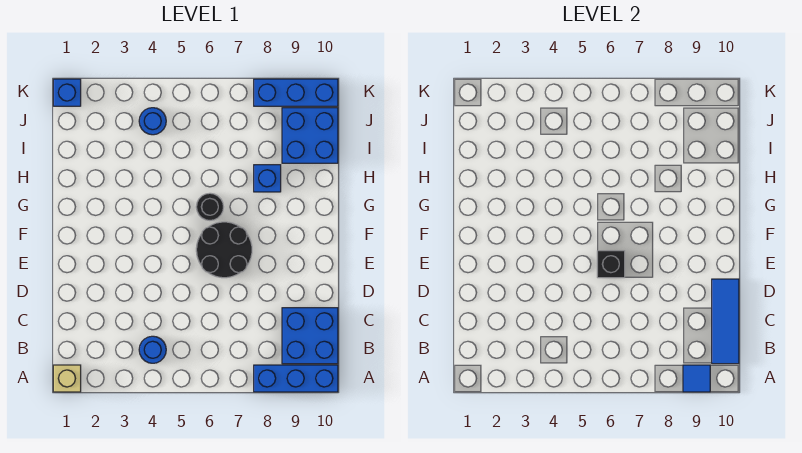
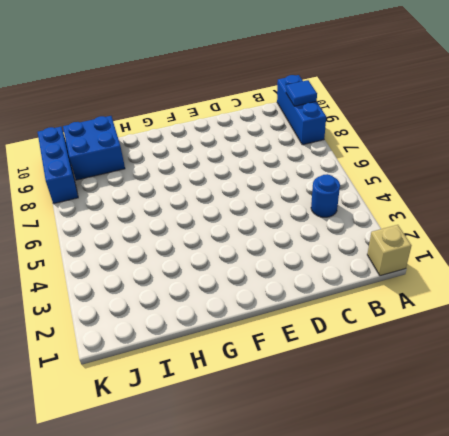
none -> blue brick B9:C10 level 1
none -> black round brick E6:F7 level 1
none -> black round brick G6 level 1

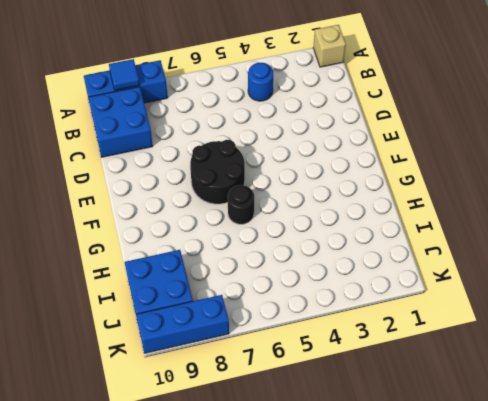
none -> blue brick H8 level 1
none -> blue round brick J4 level 1
none -> blue brick K1 level 1

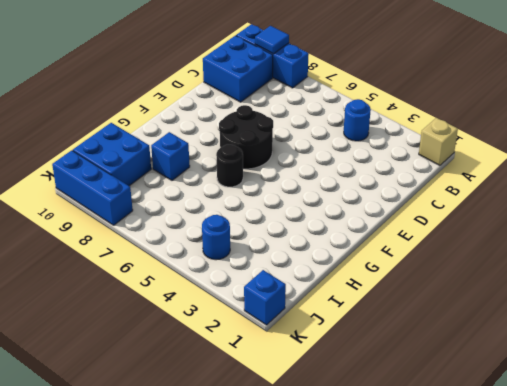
none -> blue tile B10:D10 level 2
none -> black brick E6 level 2

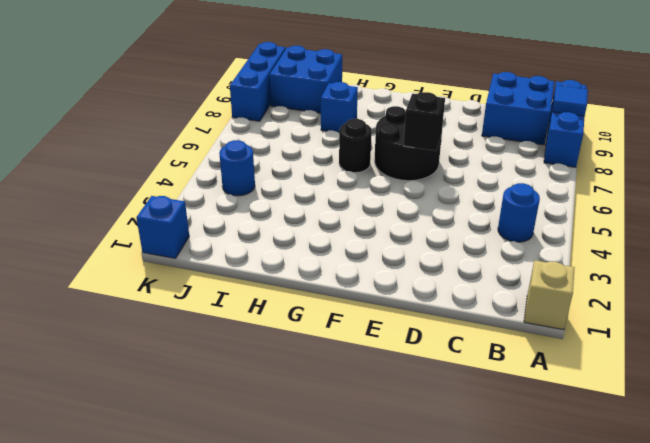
none -> blue tile B10:D10 level 2

